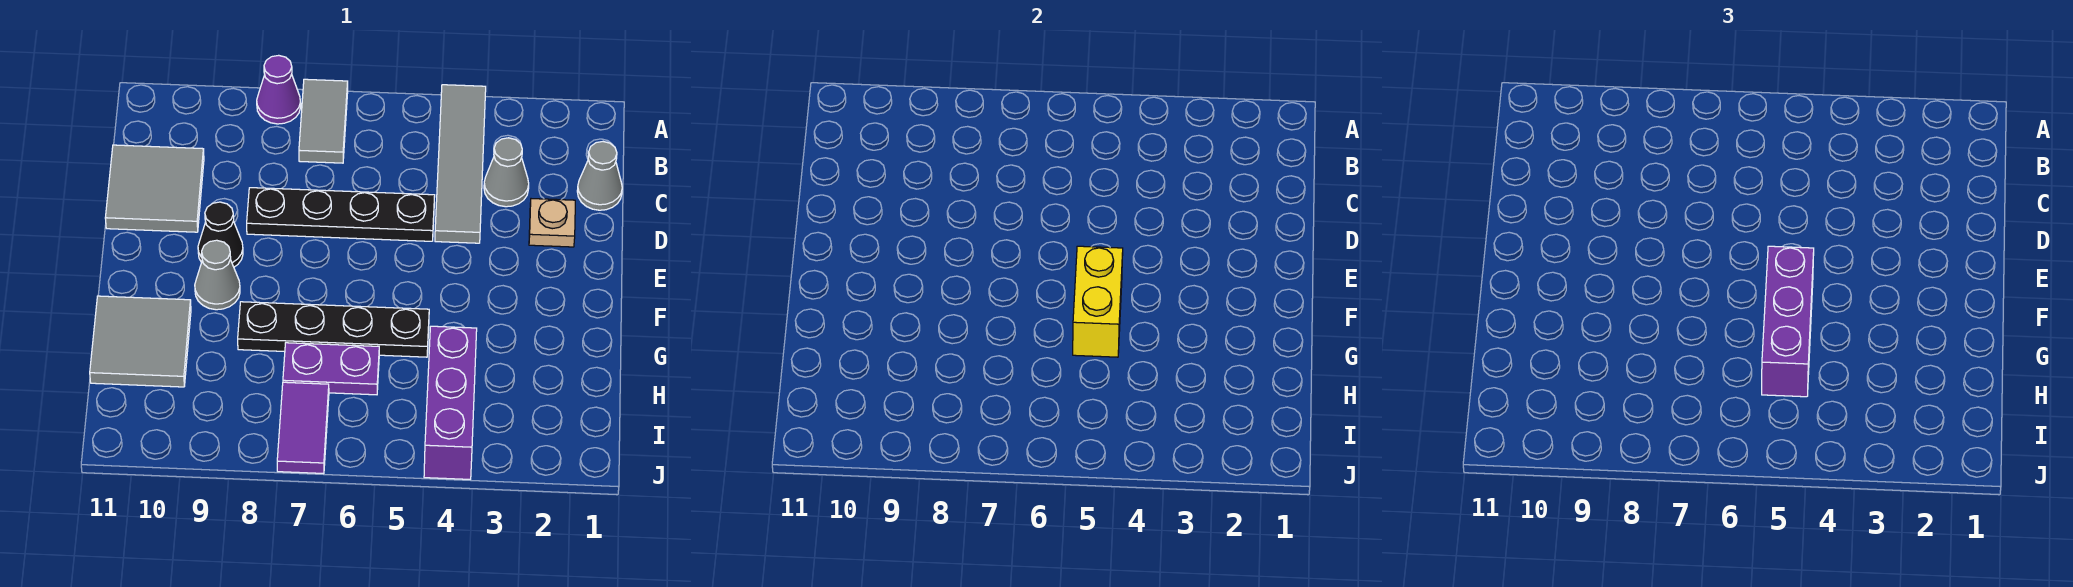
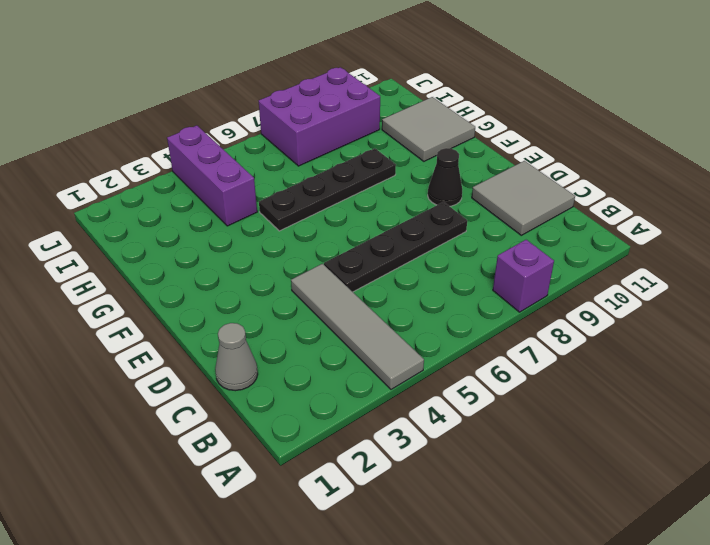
purple brick A8 level 1 -> purple cone A8 level 1
purple brick I7:J9 level 1 -> purple tile I7:J7 level 1
none -> grey tile A7:B7 level 1
none -> grey cone C3 level 1
none -> tan plate D2 level 1

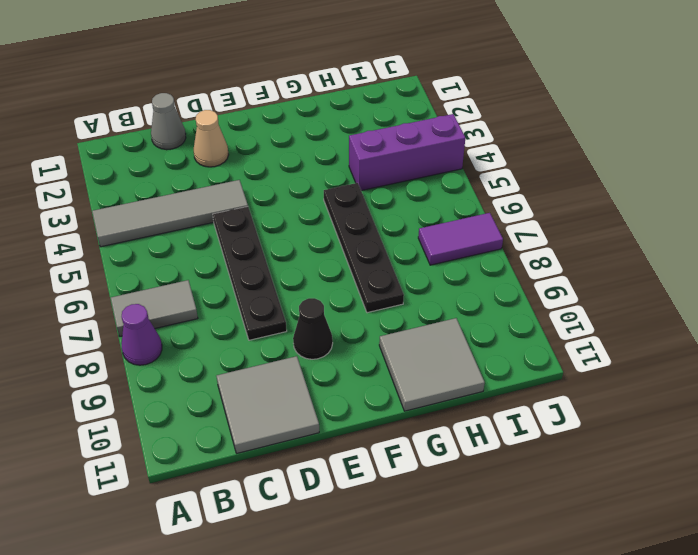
tan cone D2 level 1 -> tan plate D2 level 1
none -> grey cone C3 level 1
none -> grey cone F9 level 1
none -> purple plate H6:H7 level 1

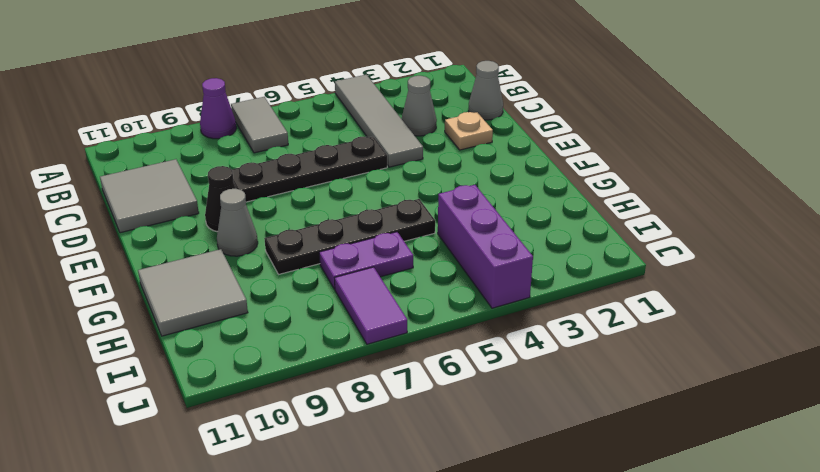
none -> yellow brick F5:G5 level 2
none -> purple brick F5:H5 level 3

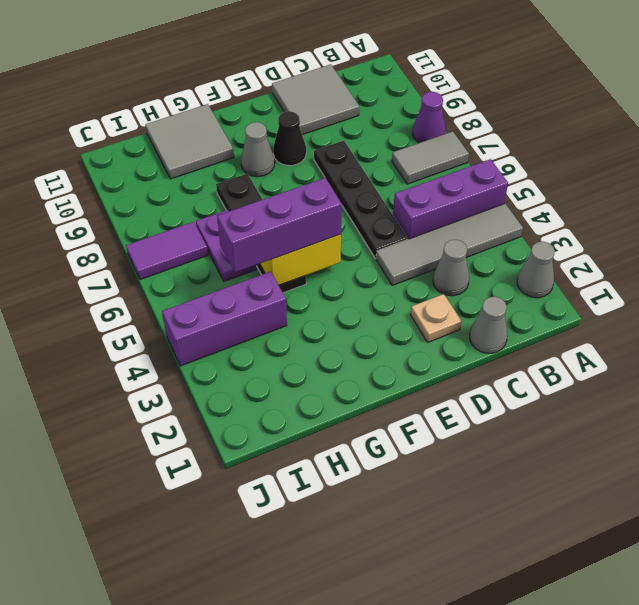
grey cone A2 level 1 -> none
purple brick A5:C5 level 1 -> none

